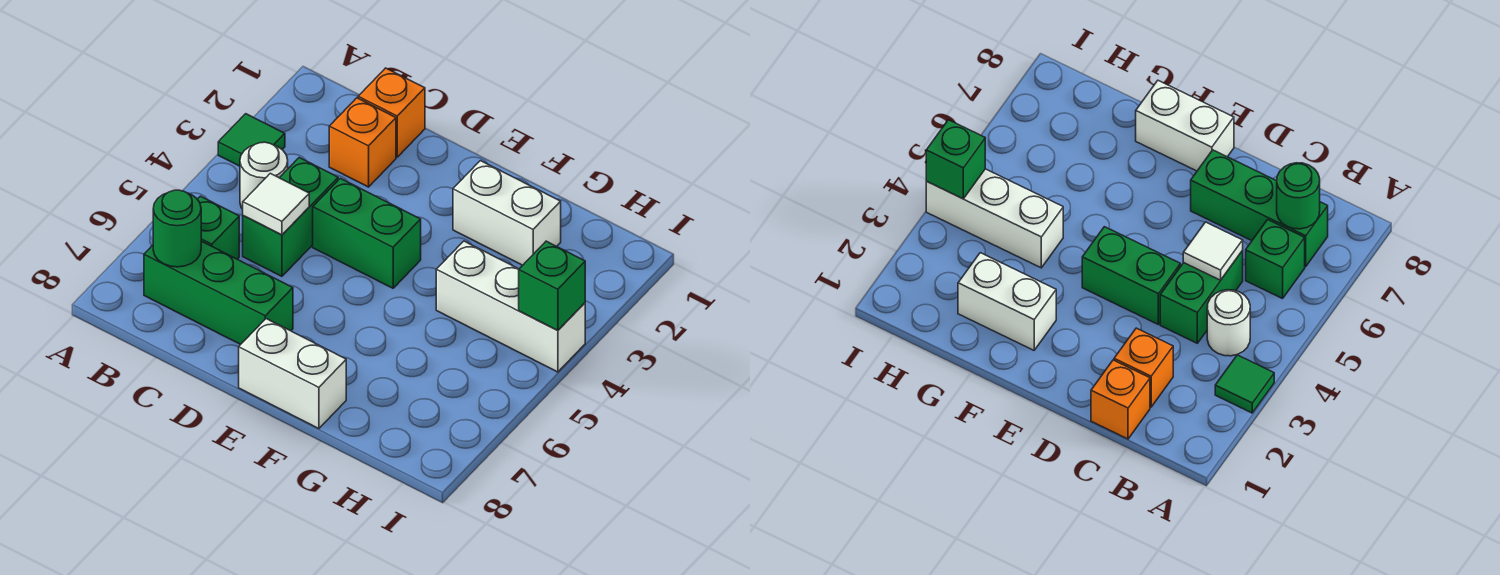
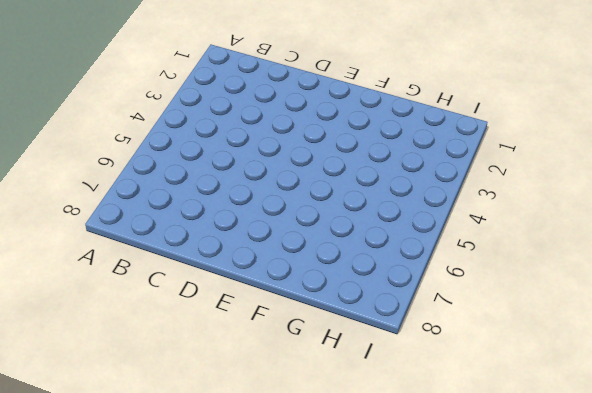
none -> green tile A3 level 1
none -> white round brick B4 level 1
none -> green brick B6 level 1

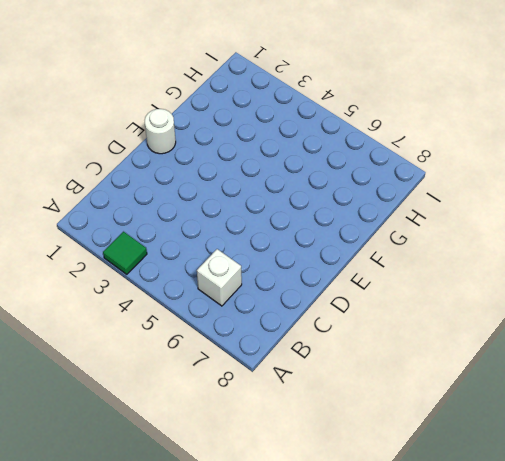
white brick B6 level 1 -> green brick B6 level 1
white round brick E1 level 1 -> white round brick B4 level 1
none -> green brick B7:D7 level 1
none -> orange brick C1 level 1
none -> orange brick C2 level 1

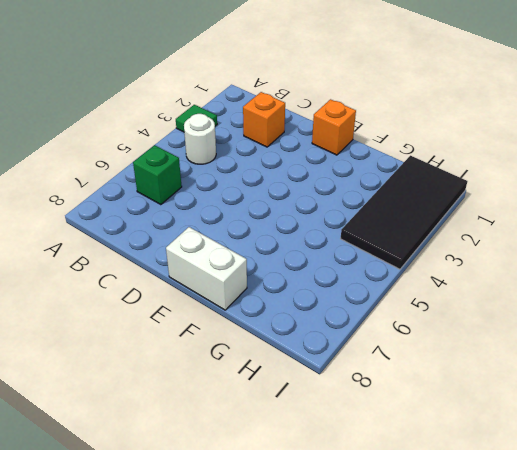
orange brick E1 level 1 -> orange brick C1 level 1
black tile H1:I4 level 1 -> white brick G4:I4 level 1
none -> green brick B7:D7 level 1
none -> green brick C4:C5 level 1
none -> green brick D4:E4 level 1

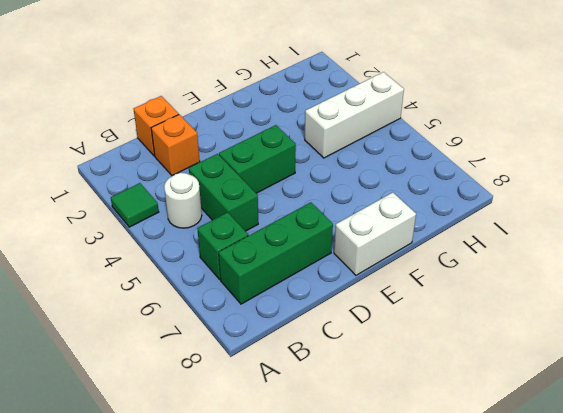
none -> white brick F2:G2 level 1
none -> green round brick B7 level 2
none -> white tile C5 level 2

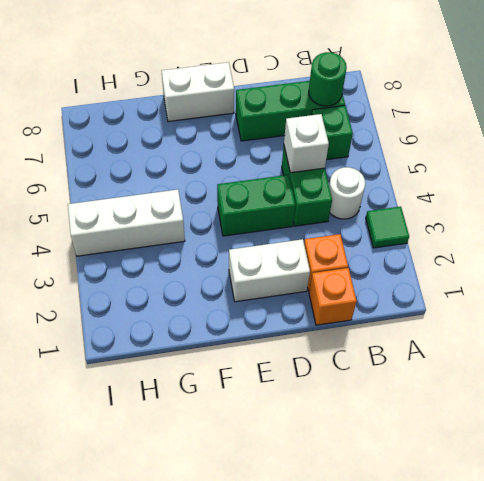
white brick C5 level 2 -> white tile C5 level 2
white brick D2:E2 level 1 -> white brick F2:G2 level 1
none -> green brick I4 level 2

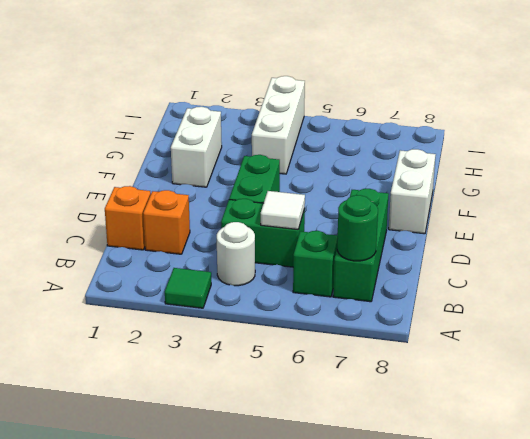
none -> green brick I4 level 2

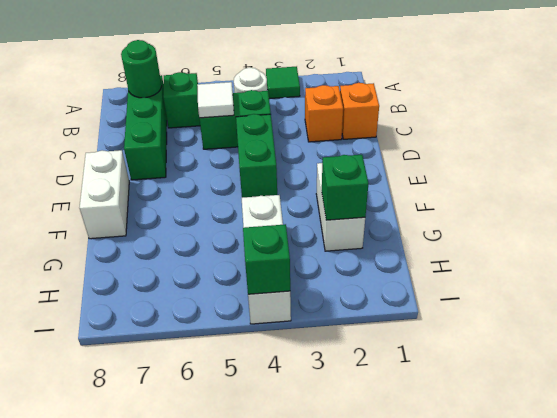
green brick G2 level 2 -> none

